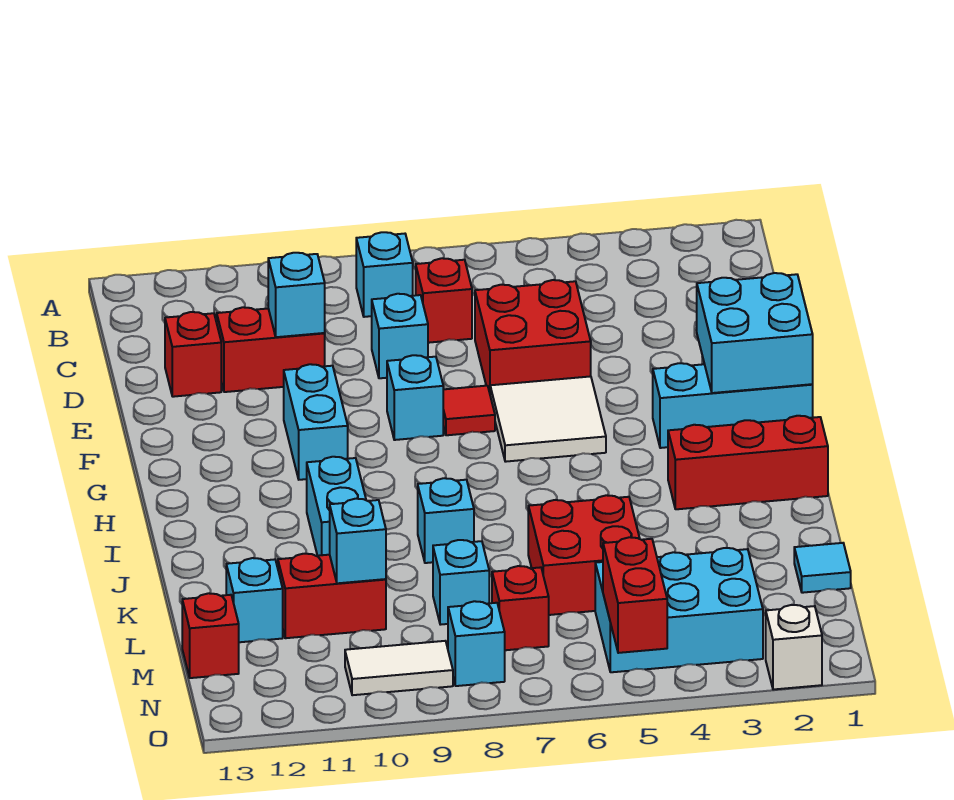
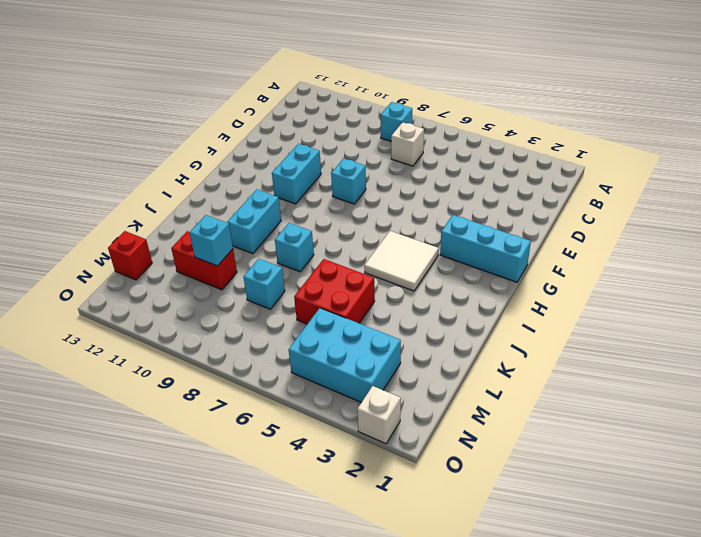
white brick C7 level 1 -> red brick C7 level 1
white tile H4:I5 level 1 -> white tile F5:G6 level 1
none -> red brick D5:E6 level 1
none -> cyan brick D8 level 1
none -> red brick D10:D11 level 1

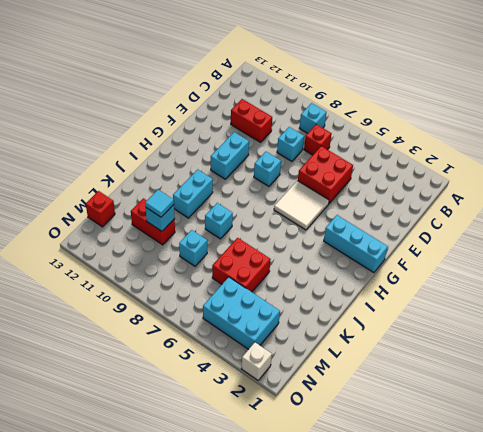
cyan tile L10 level 3 -> cyan tile L1 level 1
none -> red brick D12 level 1
none -> red tile F7 level 1
none -> red brick I1:I3 level 1

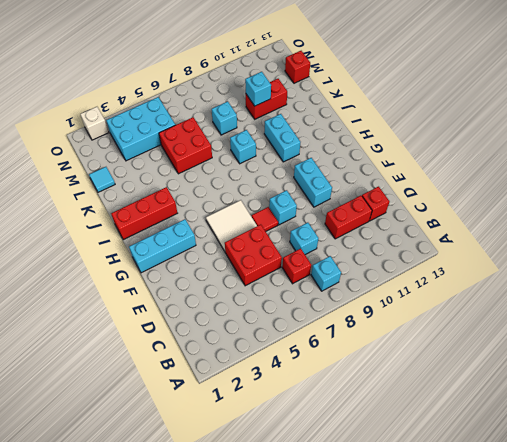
none -> cyan brick L12 level 1
none -> red brick M7 level 1
none -> cyan brick N8 level 1

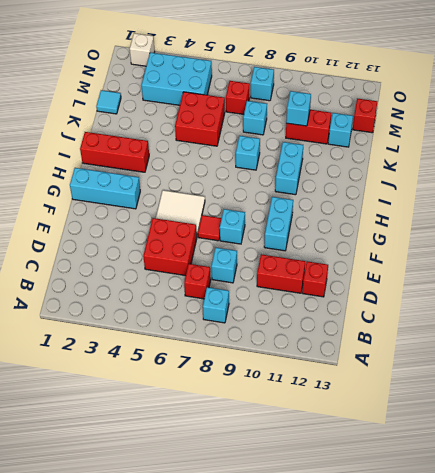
none -> white tile N9:N10 level 1
none -> cyan brick D10 level 2
none -> cyan brick F1:G2 level 2

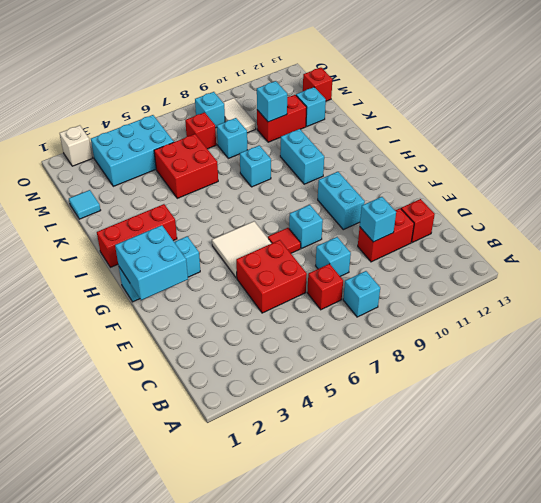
white tile M9:N9 level 1 -> white tile N9:N10 level 1
none -> red brick N5:O5 level 2

